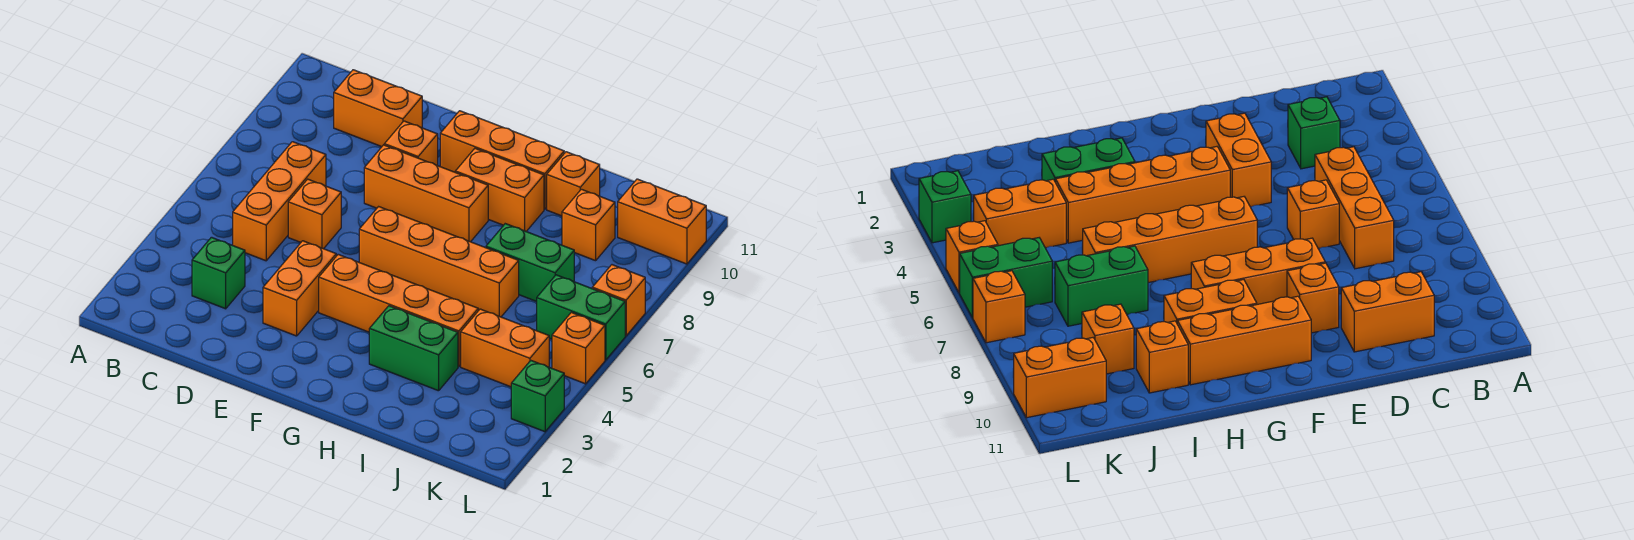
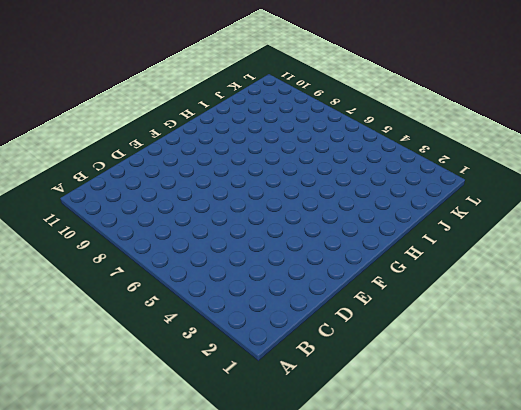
none -> green brick C3 level 1
none -> orange brick C5:C7 level 1
none -> orange brick C10:D10 level 1

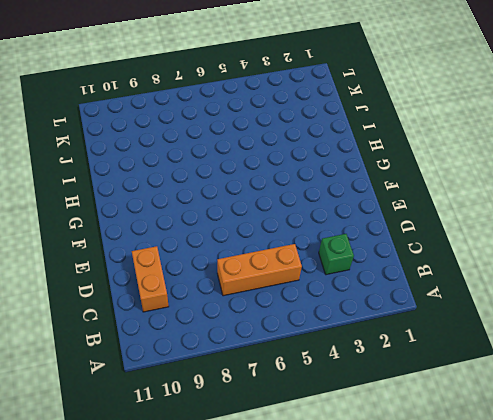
none -> orange brick D6 level 1
none -> orange brick E3:E4 level 1
none -> orange brick E8:G8 level 1

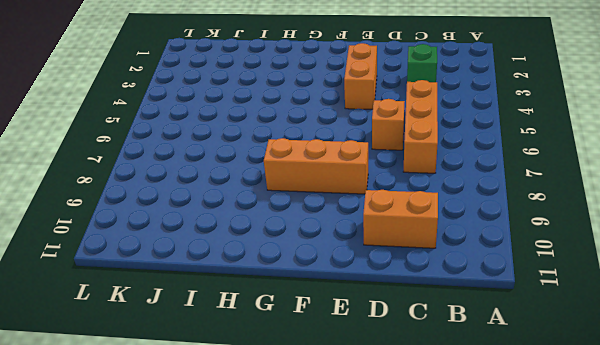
none -> orange brick E9 level 1
none -> orange brick F4:I4 level 1
none -> orange brick F6:I6 level 1

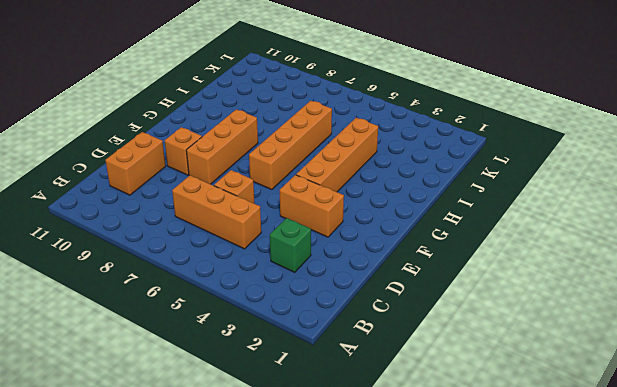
none -> orange brick F10:H10 level 1
none -> orange brick G9:H9 level 1
none -> green brick H3:I3 level 1

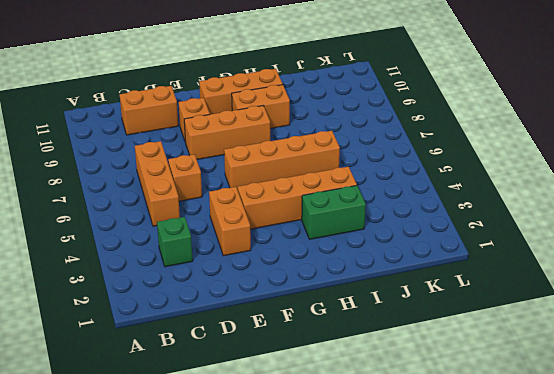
none -> green brick I7:J7 level 1
none -> orange brick I10 level 1
none -> orange brick J4:K4 level 1

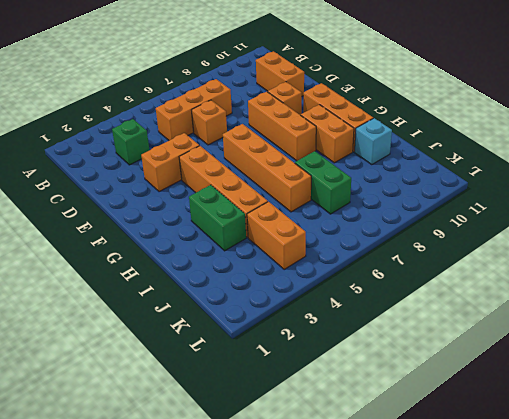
cyan brick I10 level 1 -> orange brick I10 level 1
none -> orange brick J9 level 1
none -> green brick K6:L6 level 1
none -> orange brick K10:L10 level 1

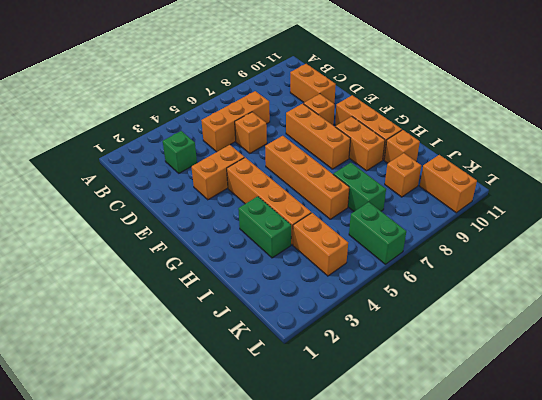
none -> green brick L3 level 1
none -> orange brick L5 level 1
none -> orange brick L7 level 1

